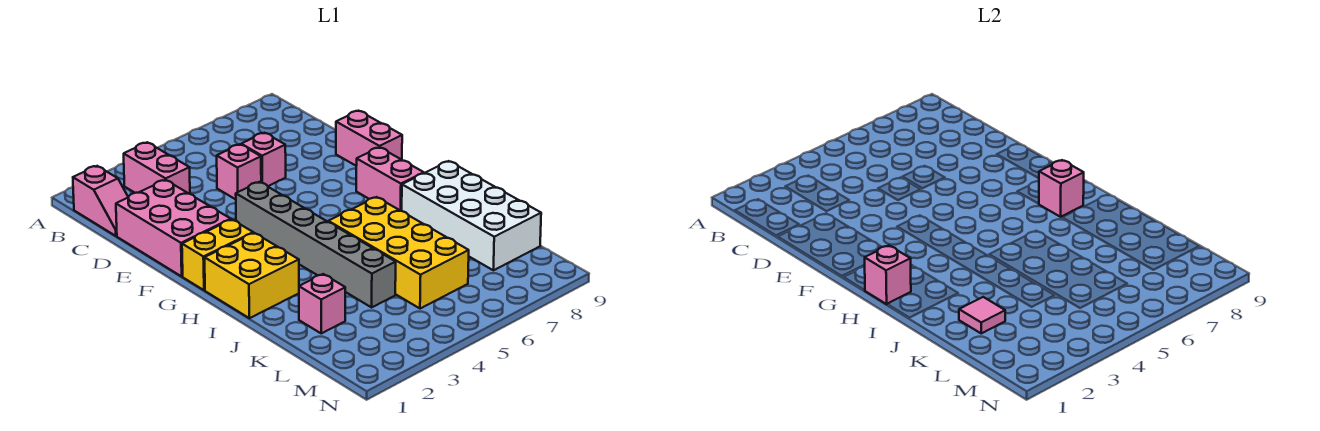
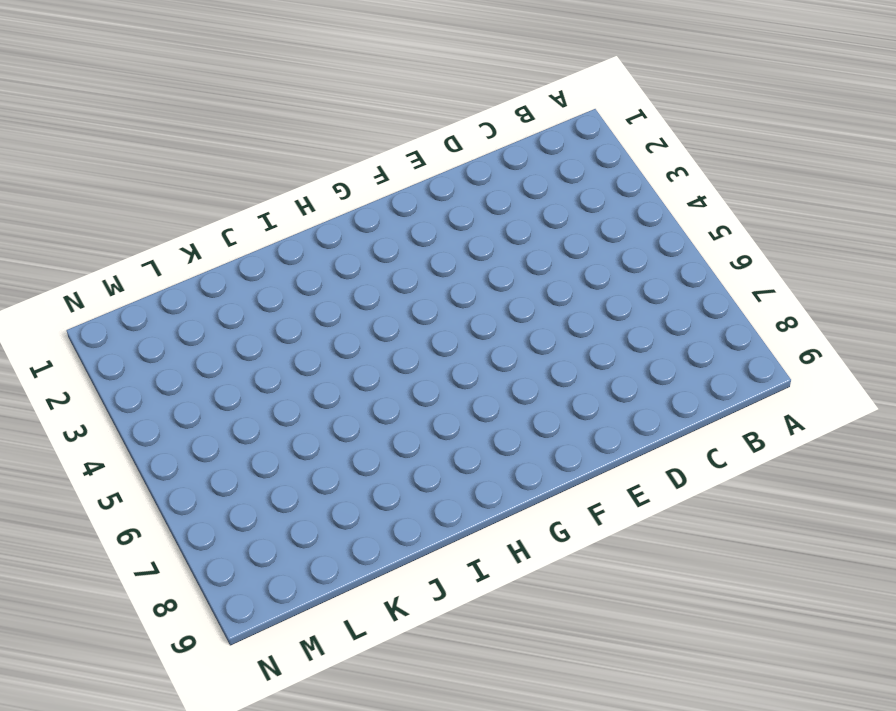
none -> pink slope B1:C1 level 1 top B
none -> pink brick B3:C3 level 1
none -> pink brick D1:F2 level 1

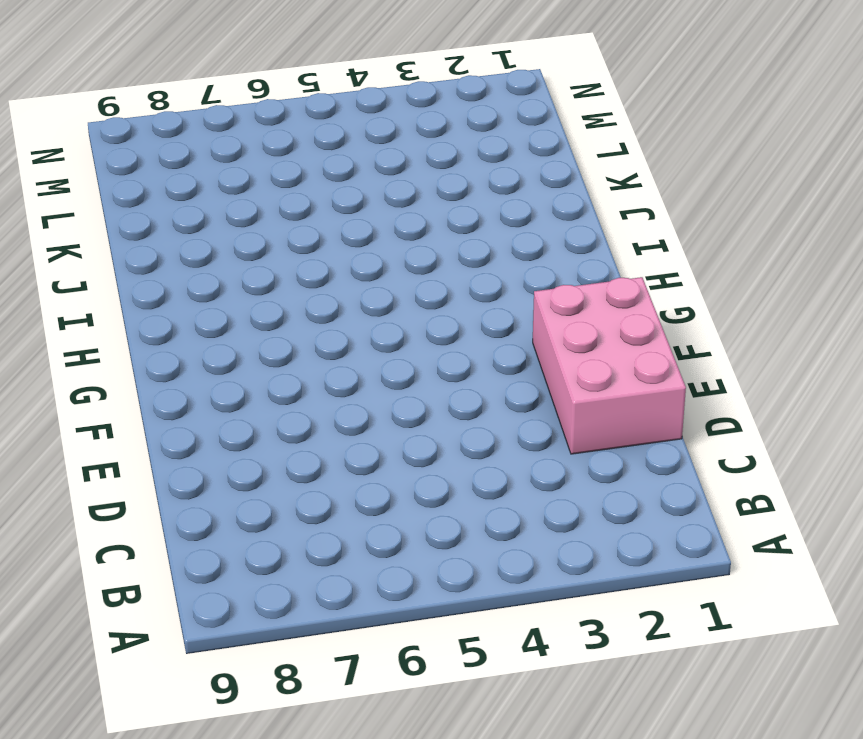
none -> pink slope B1:C1 level 1 top B
none -> pink brick B3:C3 level 1
none -> pink brick D5 level 1

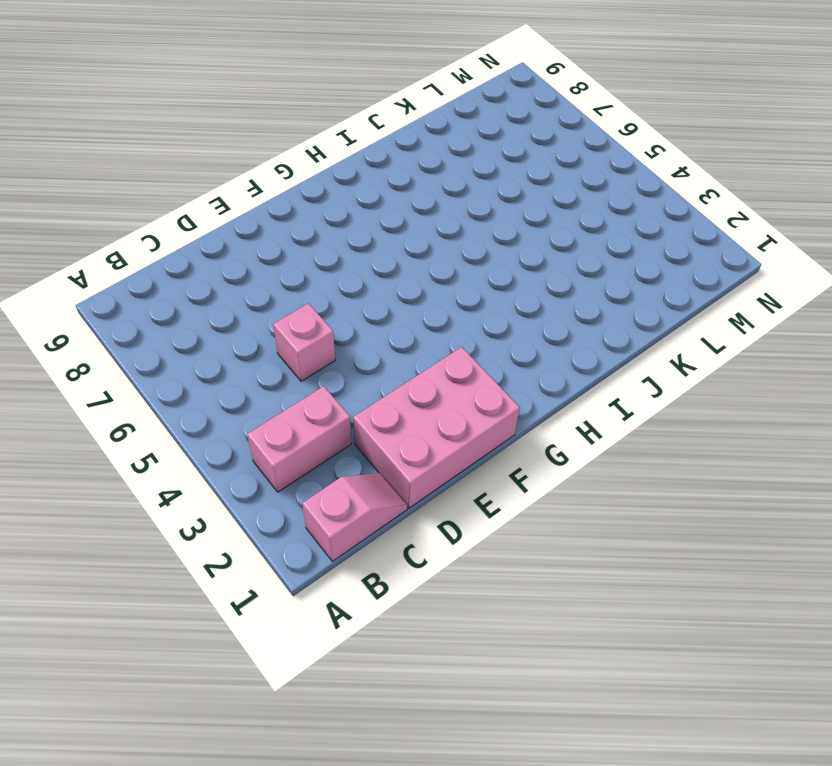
none -> pink brick D6 level 1
none -> pink brick E9:F9 level 1
none -> grey brick F4:K4 level 1

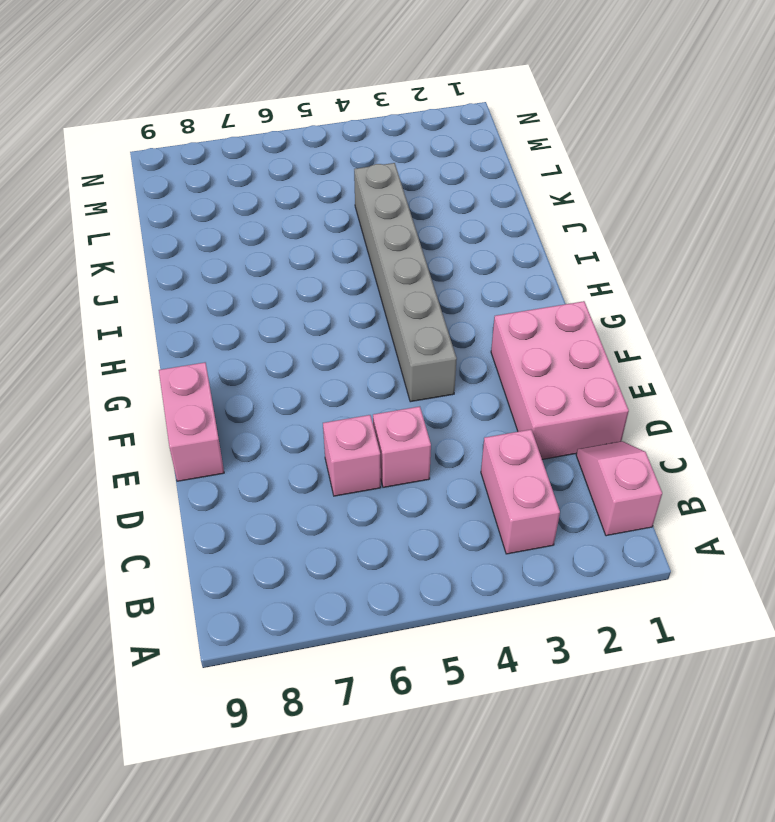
none -> yellow brick G1:G2 level 1
none -> pink brick G8:H8 level 1
none -> yellow brick H1:I2 level 1

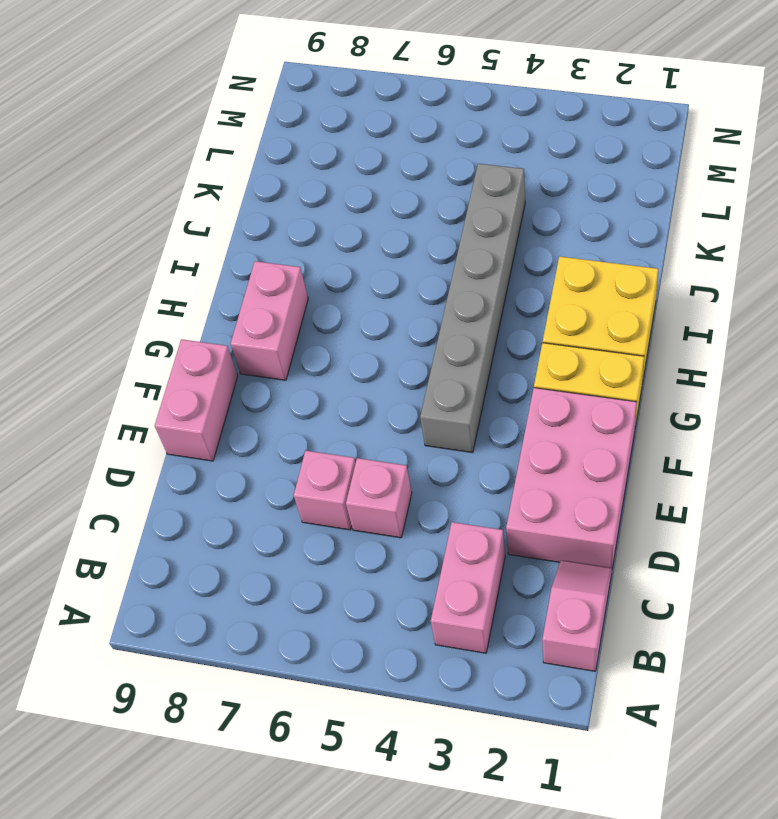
none -> yellow brick I5:L6 level 1
none -> white brick I8:L9 level 1
none -> pink brick K2 level 1

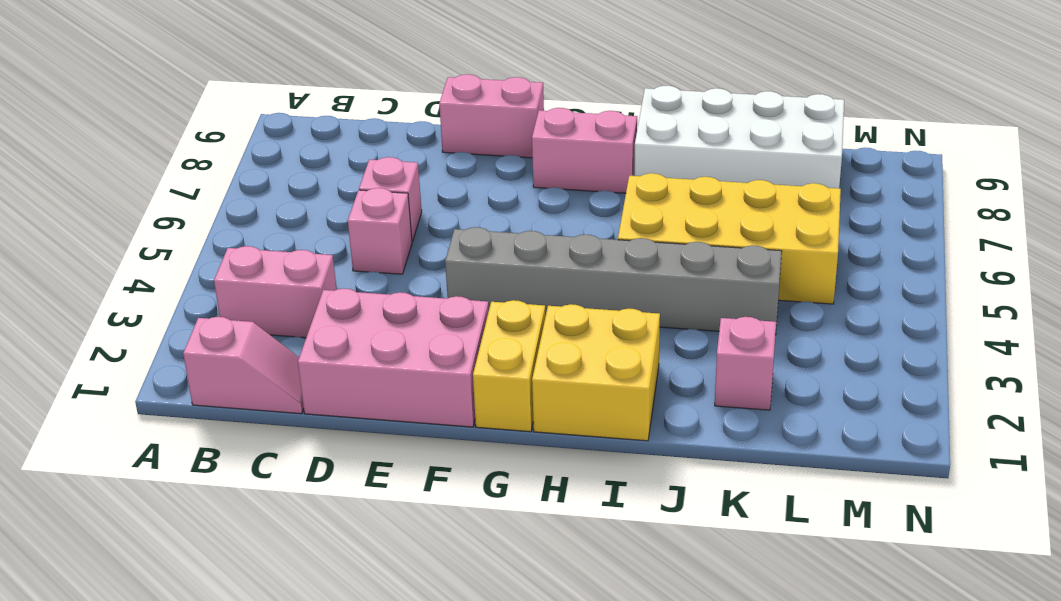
none -> pink brick H1 level 2
none -> pink brick H8 level 2
none -> pink tile K2 level 2

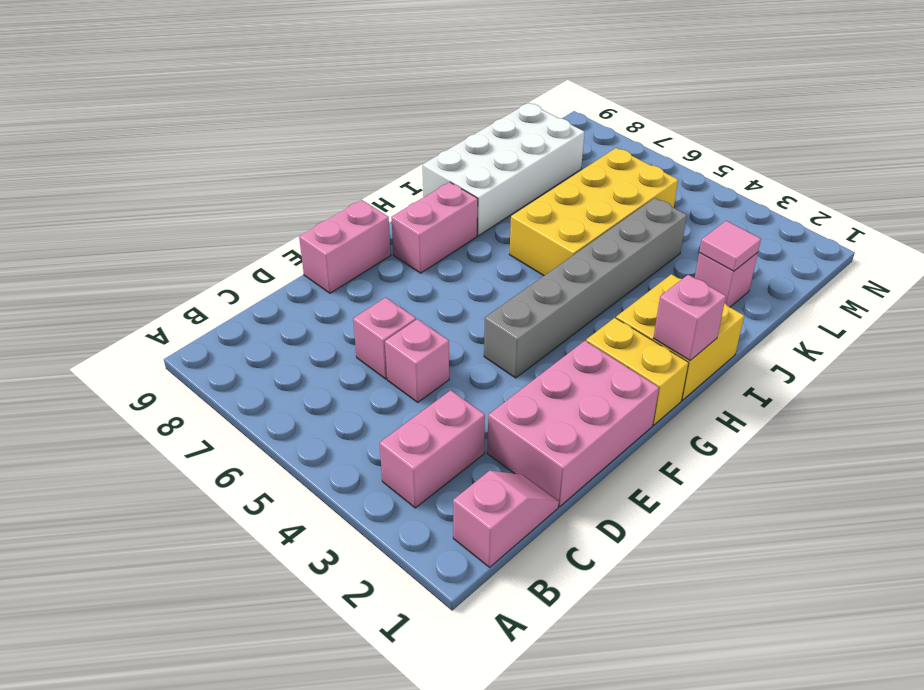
none -> pink brick H8 level 2

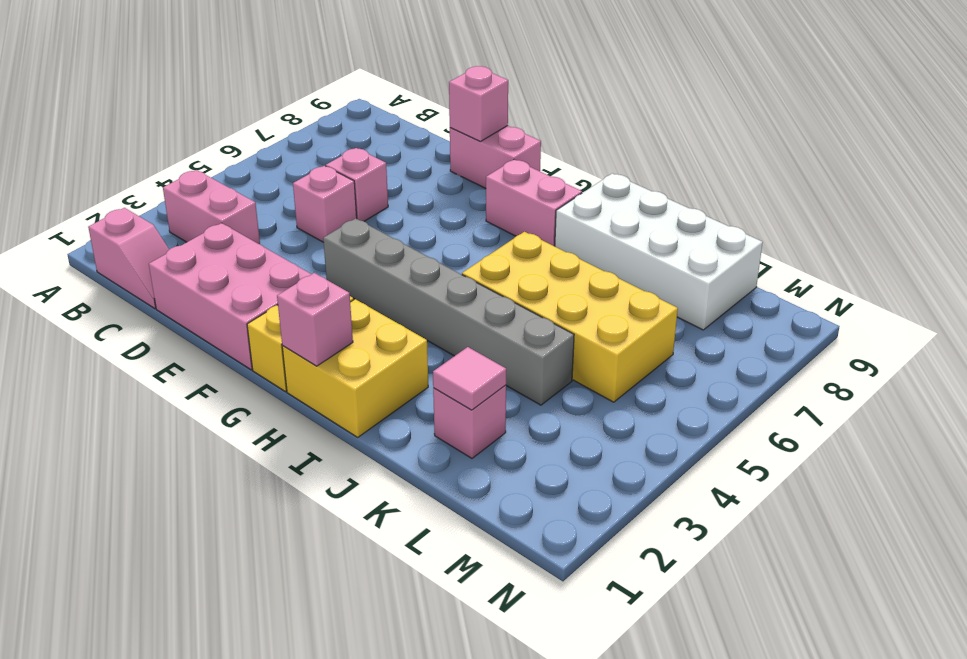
pink brick E9 level 2 -> pink brick H8 level 2

